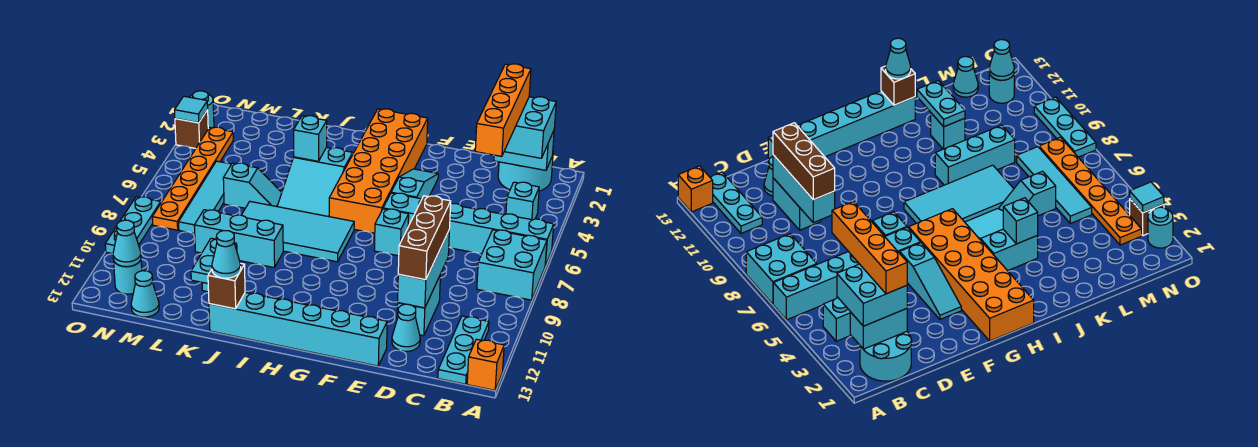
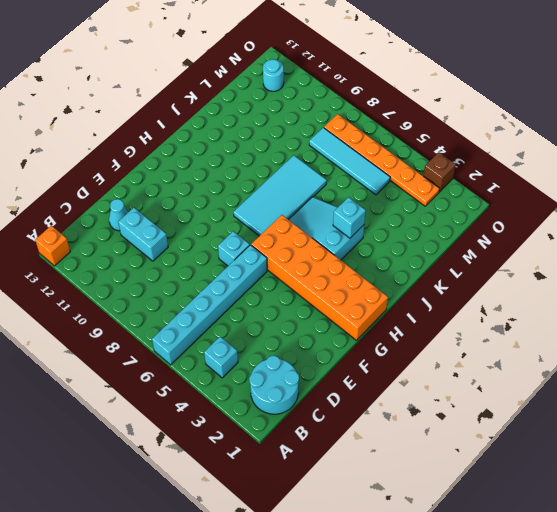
none -> cyan brick A7:B8 level 1
none -> cyan plate B11:B13 level 1
none -> cyan brick E13:J13 level 1
none -> cyan slope F3:F5 level 1 top 5

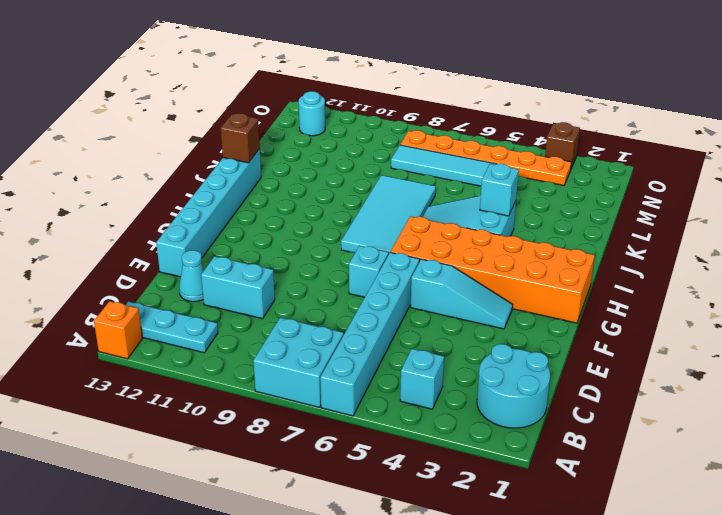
none -> cyan brick J9:L9 level 1
none -> cyan slope K6:L6 level 1 top L
none -> cyan brick K11 level 1
none -> cyan cone M13 level 1

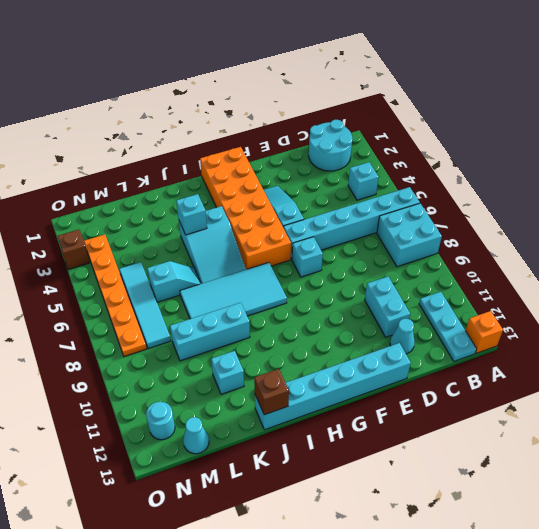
none -> cyan round brick O2 level 1
none -> cyan plate O8:O10 level 1
none -> cyan brick B2:C2 level 2
none -> cyan brick D9:D11 level 2

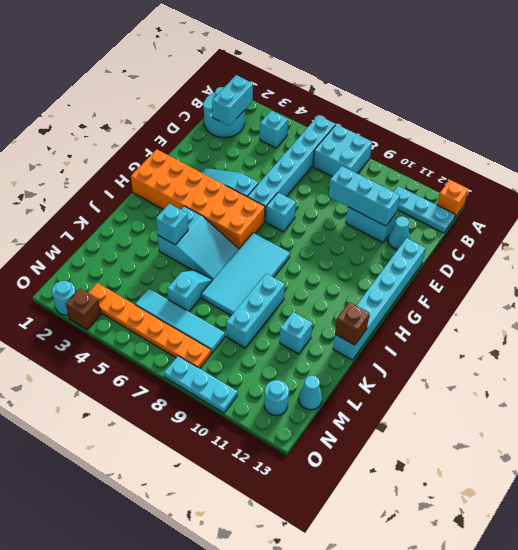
none -> cyan plate K11:K12 level 2
none -> cyan cone N12 level 2
none -> cyan tile O3 level 2
none -> cyan brick B2:C3 level 3

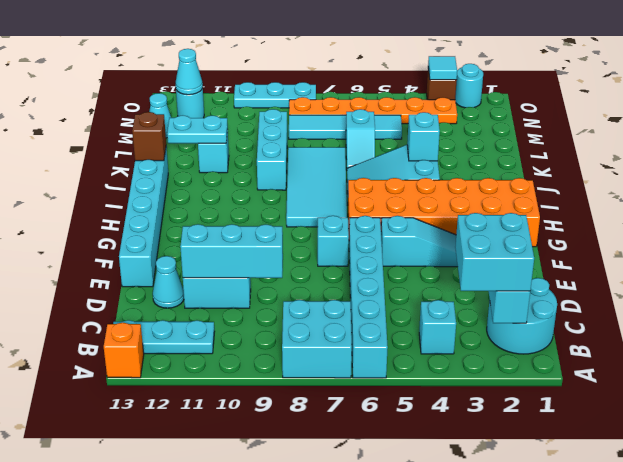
none -> brown brick D9:D11 level 3
none -> cyan cone J13 level 3
none -> orange brick C2:C5 level 4

